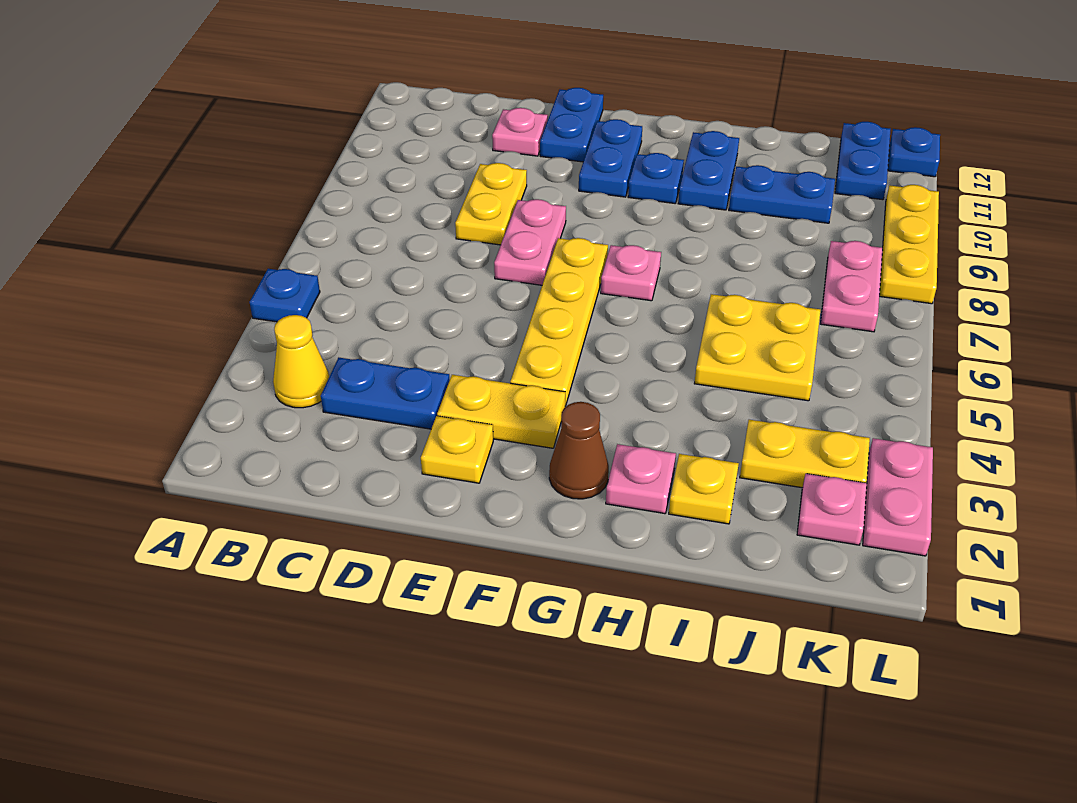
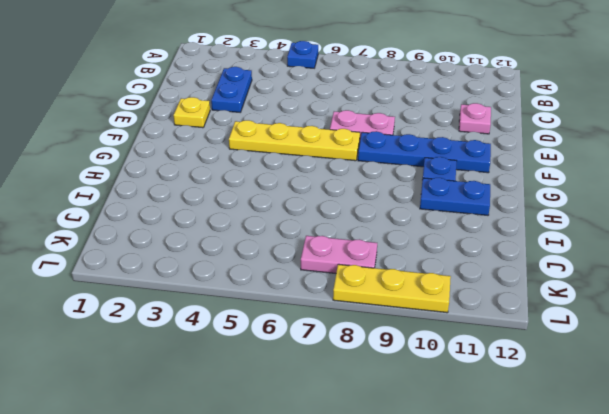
blue plate F8:F11 level 1 -> blue plate F10:F11 level 1
none -> yellow cone B3 level 1
none -> yellow plate D8:D9 level 1
none -> yellow plate E3:F3 level 1

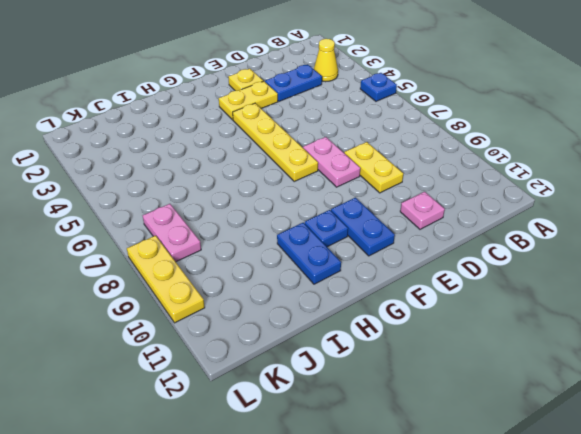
none -> blue plate E11:E12 level 1
none -> brown cone G2 level 1
none -> pink plate G7 level 1

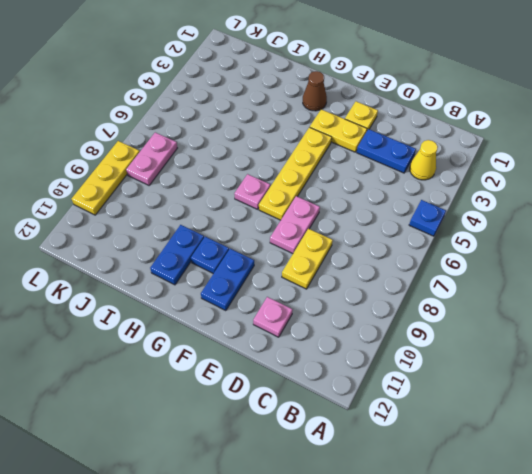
none -> blue plate E11:E12 level 1
none -> pink plate H2 level 1
none -> yellow plate I2 level 1

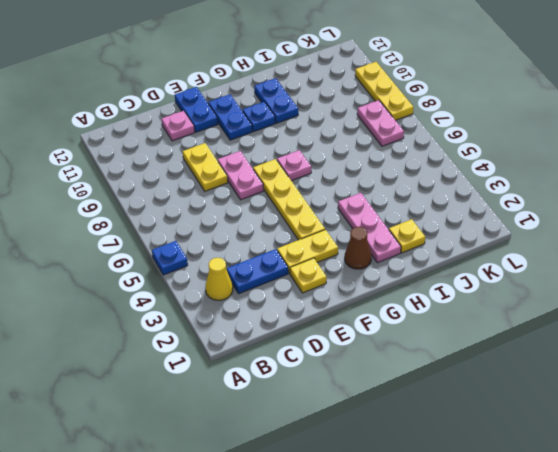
pink plate H2:H4 level 1 -> pink plate H2 level 1
none -> yellow plate I5:J6 level 1
none -> blue plate I10:J10 level 1
none -> yellow plate J3:K3 level 1

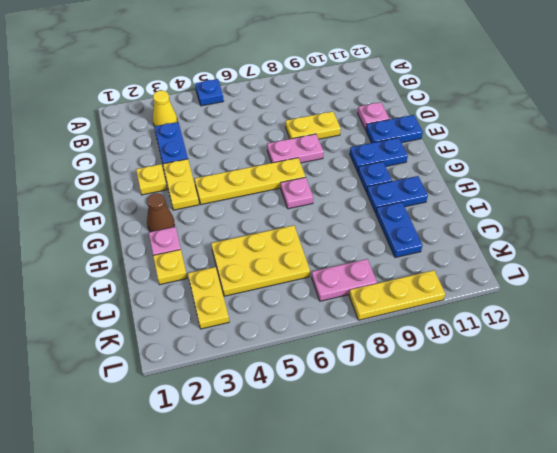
yellow plate I4:J6 level 1 -> yellow plate I5:J6 level 1
none -> pink plate K2 level 1
none -> blue plate K11:K12 level 1
none -> pink plate L2:L3 level 1

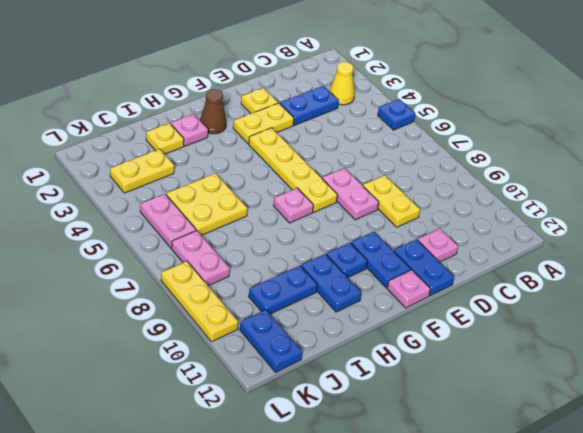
pink plate F12 level 1 -> pink plate K2 level 1
pink plate K5:K6 level 1 -> pink plate L2:L3 level 1
none -> blue plate L12 level 1

